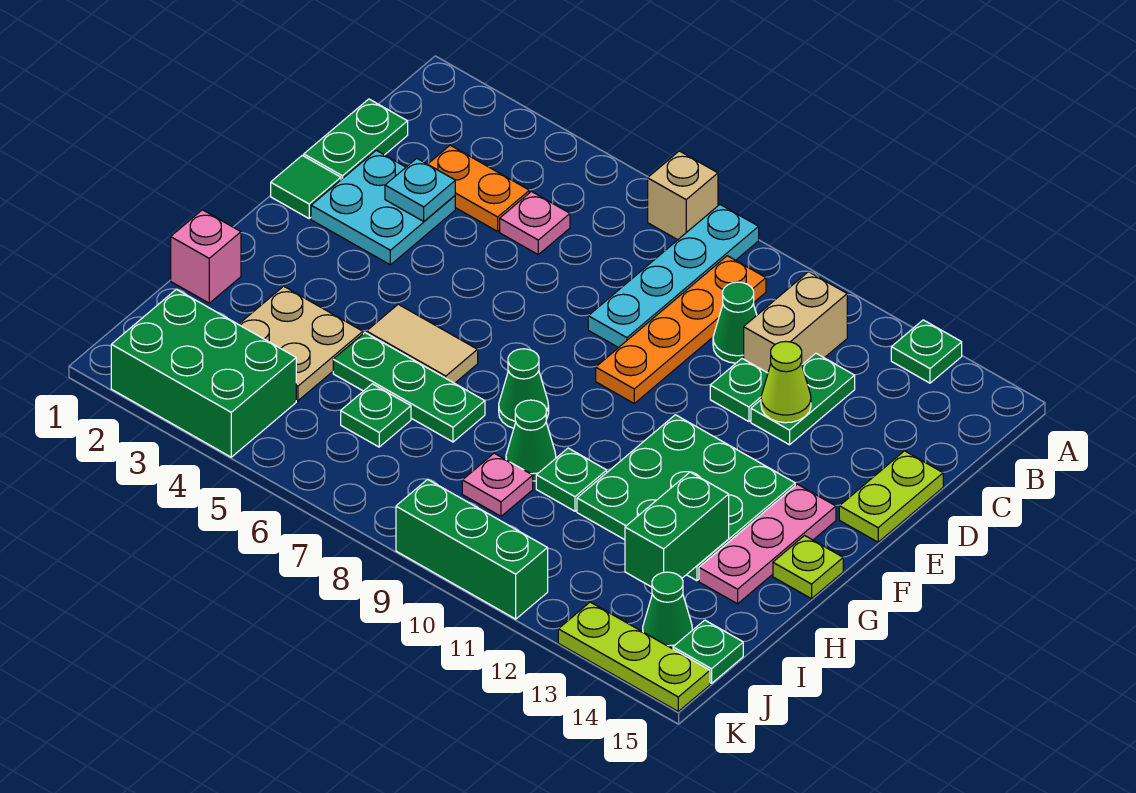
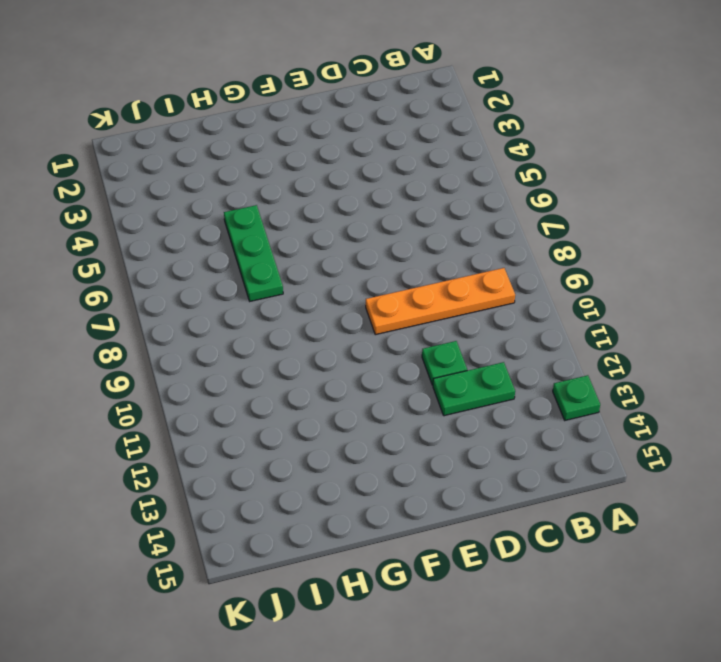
none -> tan brick A7 level 1
none -> cyan plate A8:D8 level 1
none -> tan brick B11:C11 level 1
none -> green plate C1:D1 level 1

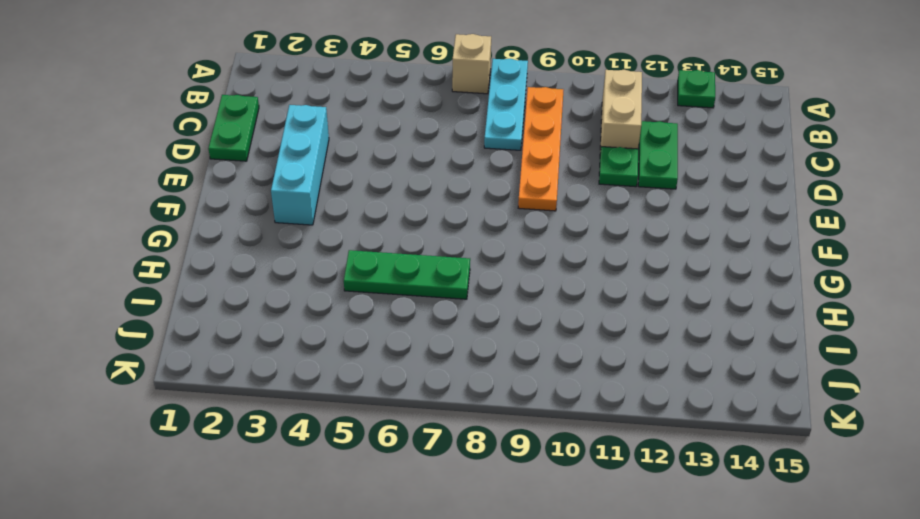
cyan plate A8:C8 level 1 -> cyan plate A8:D8 level 1
cyan brick D3:F3 level 1 -> cyan plate D2:E3 level 1
none -> orange plate C3:C4 level 1
none -> pink plate C5 level 1
none -> green cone C10 level 1
none -> lime plate D15:E15 level 1

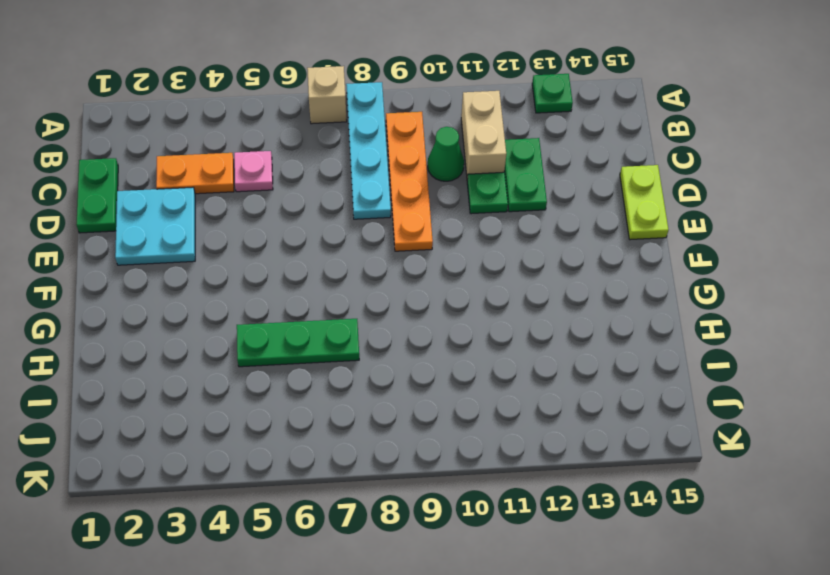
none -> green tile E1 level 1
none -> green plate F11:H13 level 1
none -> pink plate F14:H14 level 1
none -> tan tile G5:G6 level 1

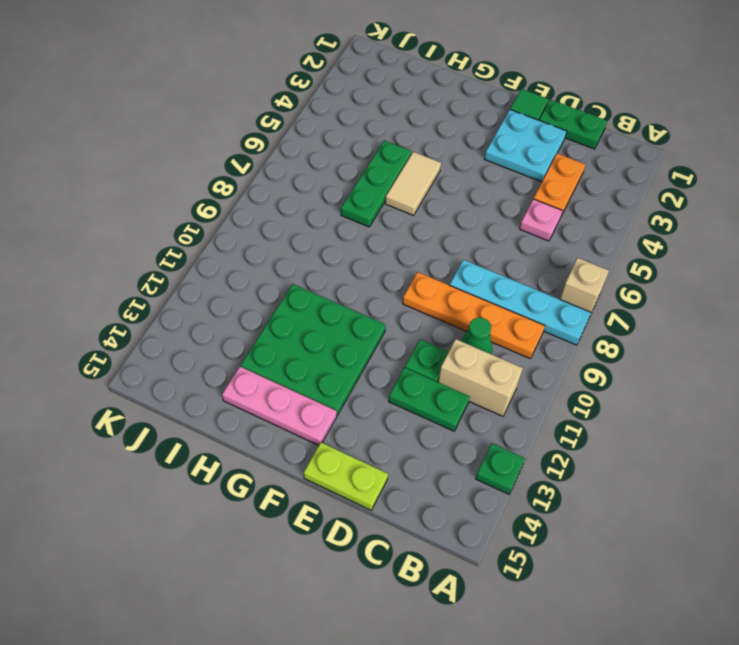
none -> green cone G8 level 1
none -> lime plate G15 level 1
none -> pink brick H1 level 1
none -> tan plate H3:I4 level 1

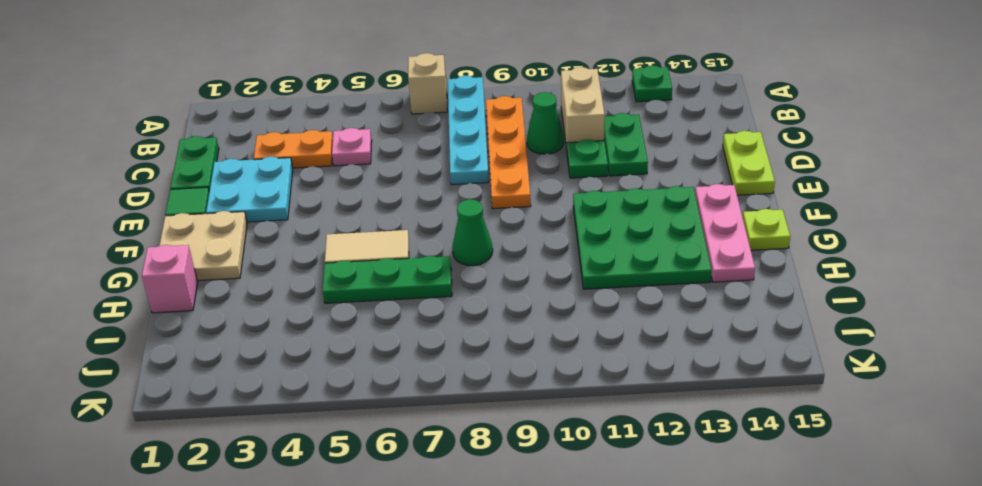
tan plate F1:G2 level 1 -> tan plate H3:I4 level 1
none -> green cone H9 level 1
none -> green plate H10 level 1
none -> green plate I6 level 1
none -> pink plate I9 level 1

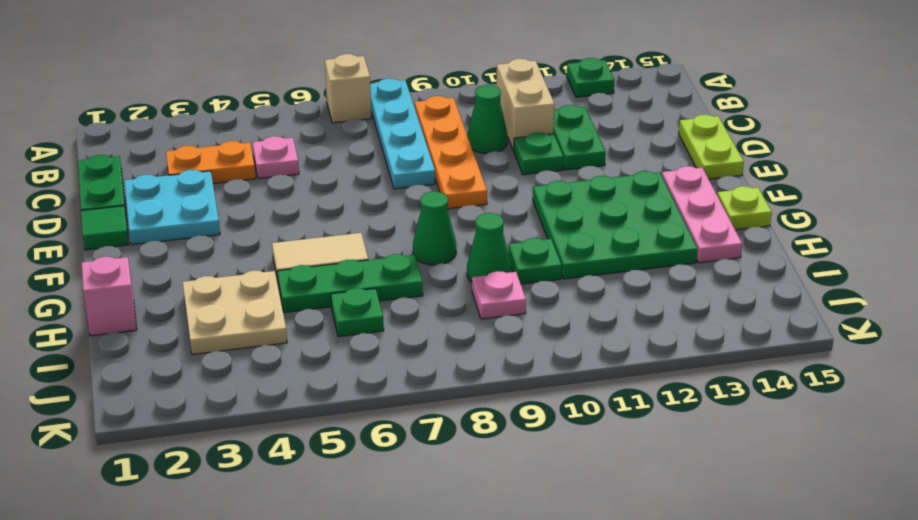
none -> green brick J2:K4 level 1
none -> green cone J14 level 1
none -> green plate J15 level 1
none -> green brick K9:K11 level 1

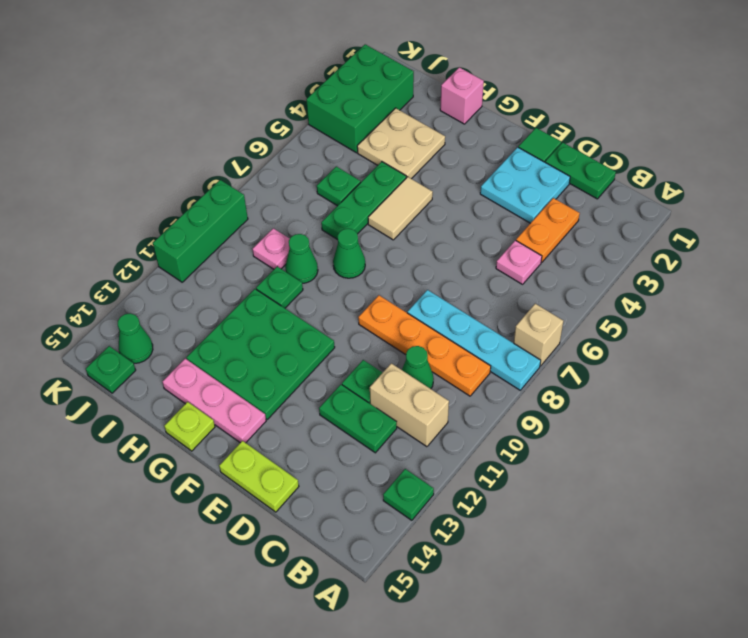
none -> lime plate K13:K15 level 1
none -> cyan plate D3 level 2
none -> lime cone D12 level 2
none -> green brick H13:I13 level 2

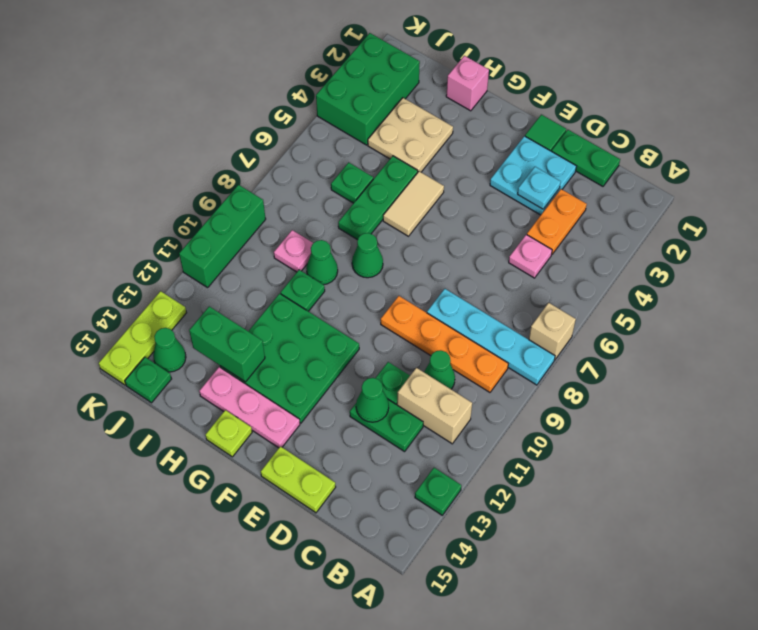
green cone D12 level 2 -> lime cone D12 level 2

